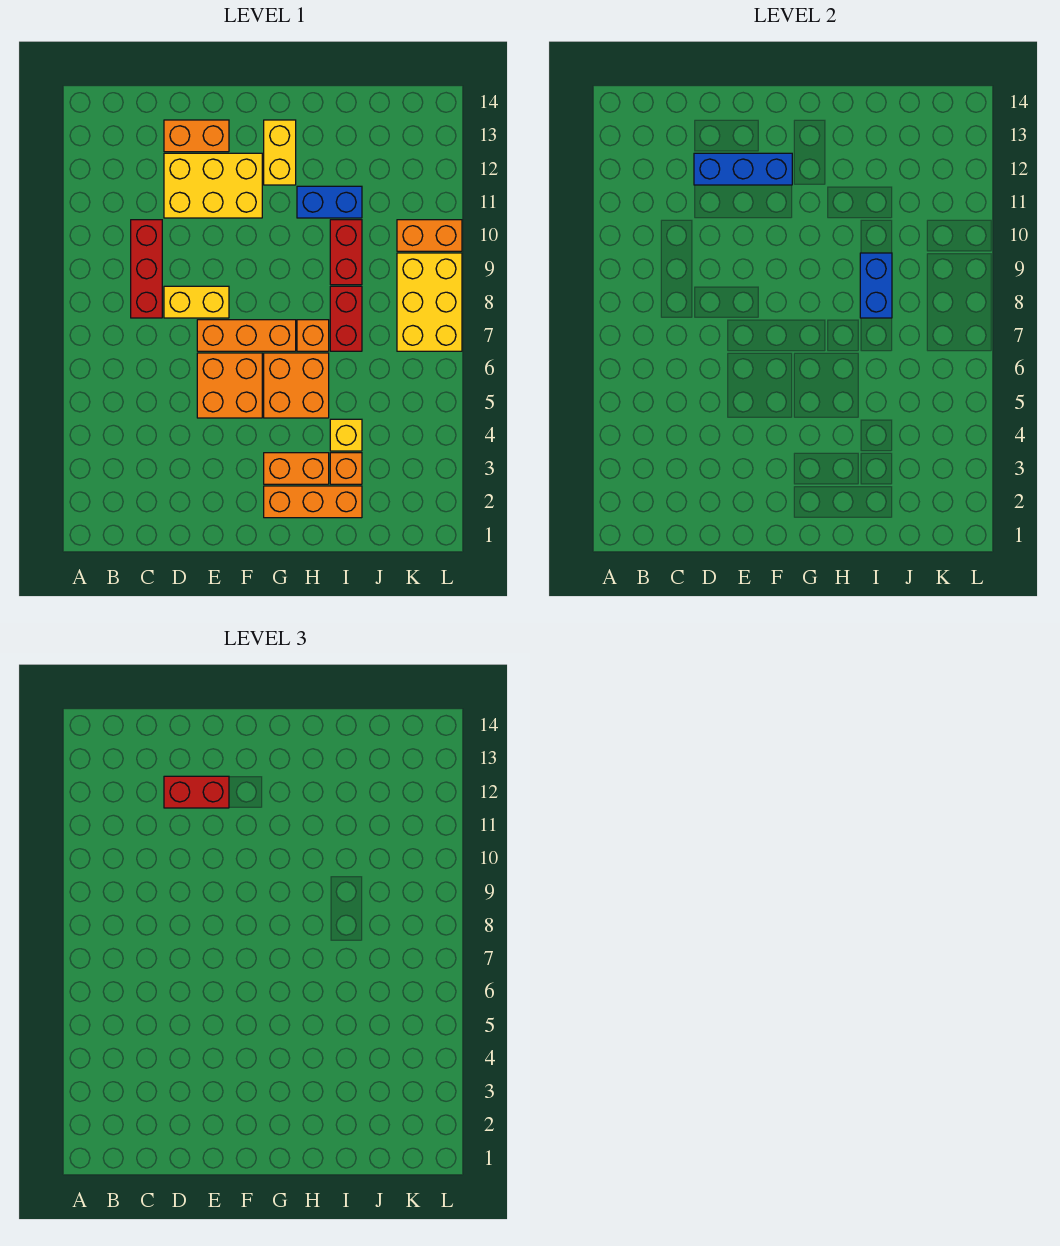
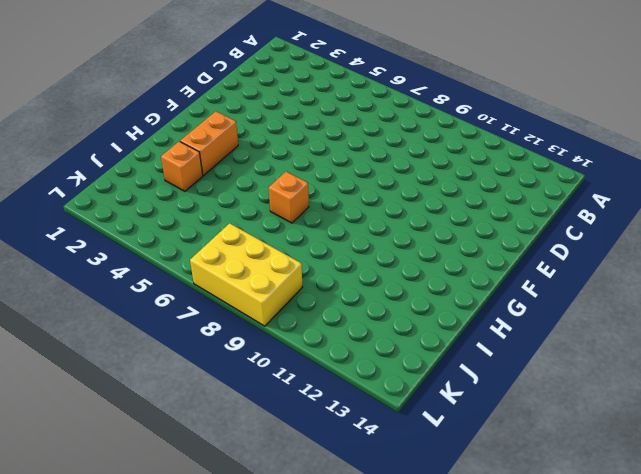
none -> red brick C8:C10 level 1
none -> yellow brick D8:E8 level 1
none -> yellow brick D11:F12 level 1

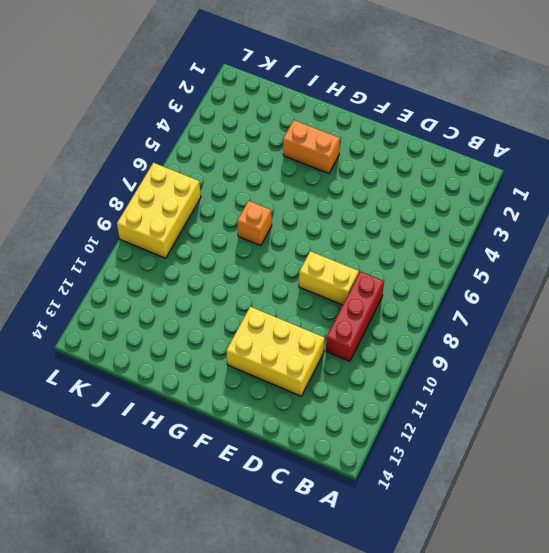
none -> orange brick D13:E13 level 1
none -> orange brick E5:F6 level 1
none -> orange brick E7:G7 level 1

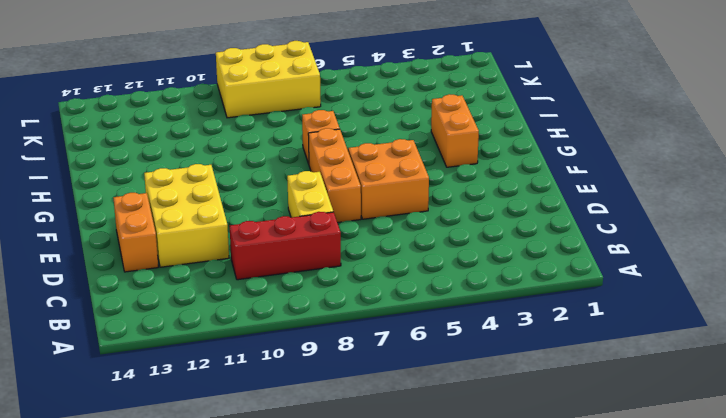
none -> orange brick G2:I2 level 1
none -> orange brick G5:H6 level 1
none -> yellow brick G12:G13 level 1

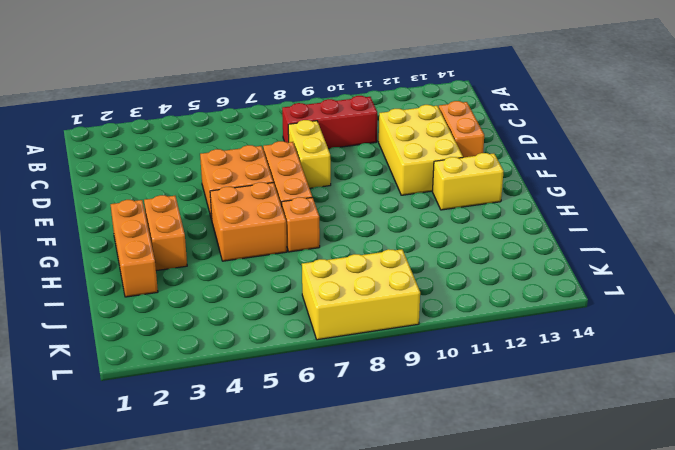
none -> blue brick H11:I11 level 1
none -> orange brick I3 level 1
none -> yellow brick I4 level 1

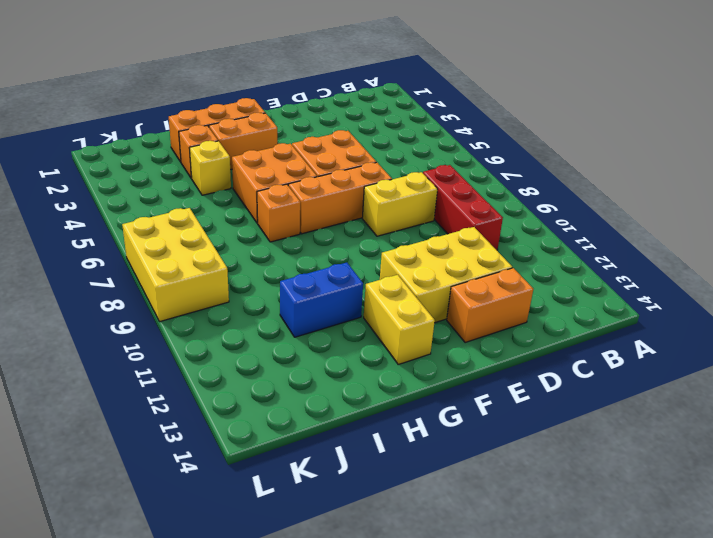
none -> red brick I7:I8 level 1
none -> red brick I9:I10 level 1
none -> orange brick K10:L10 level 1

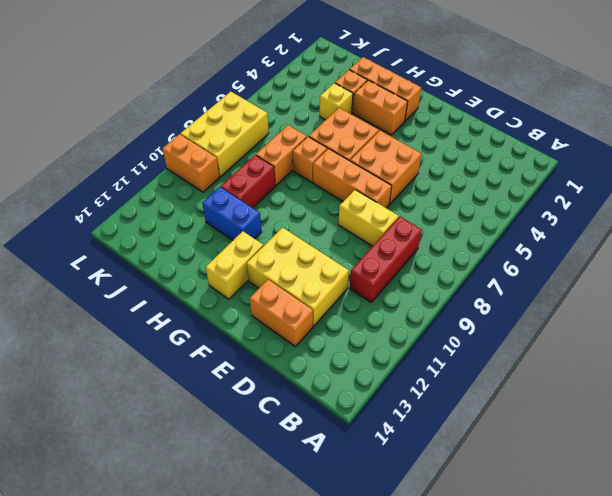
orange brick I7:I8 level 1 -> red brick I7:I8 level 1
none -> blue brick D12:F12 level 2
none -> blue brick I8:I9 level 2
none -> red brick D12:E12 level 3

